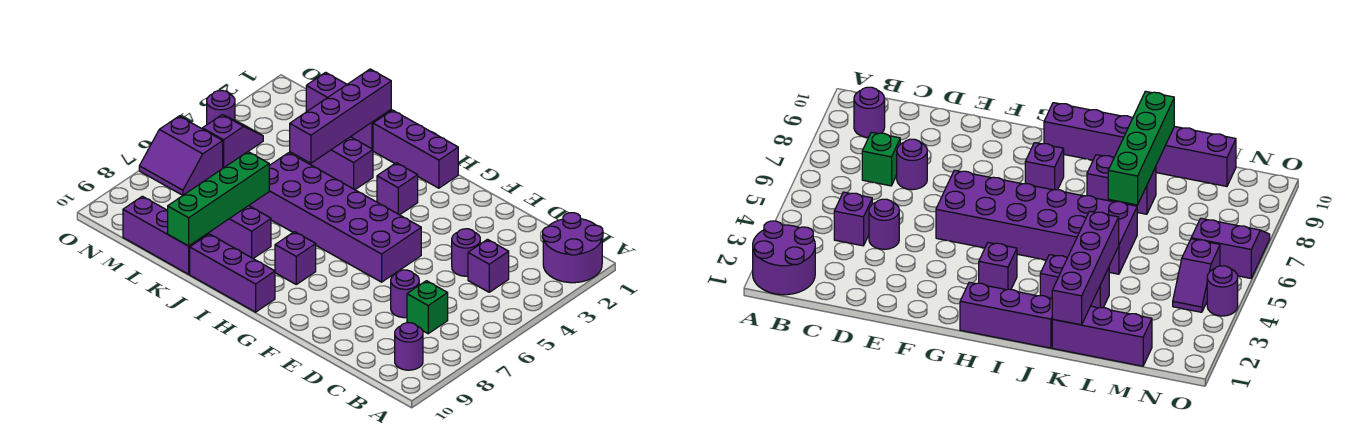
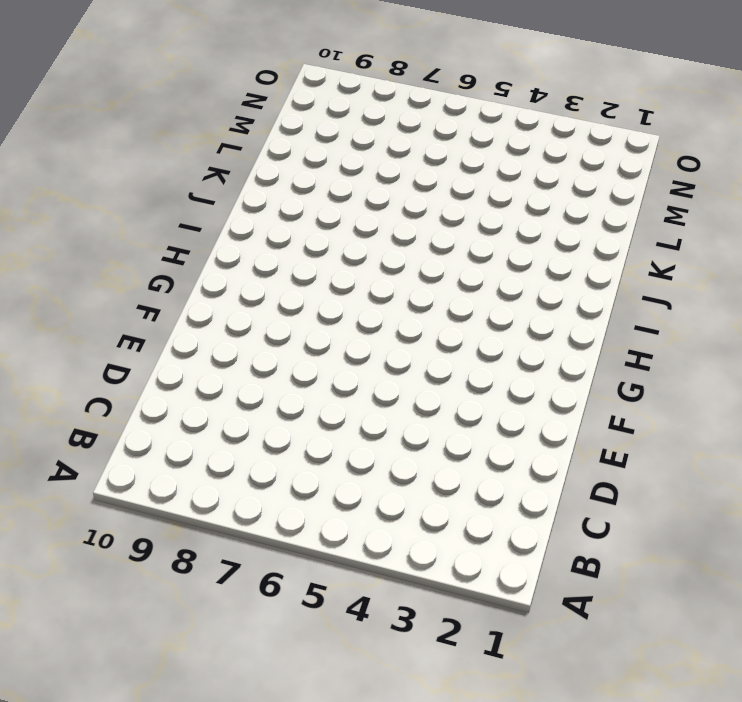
none -> purple round brick A1:B2 level 1
none -> purple round brick B9 level 1
none -> purple brick C4 level 1

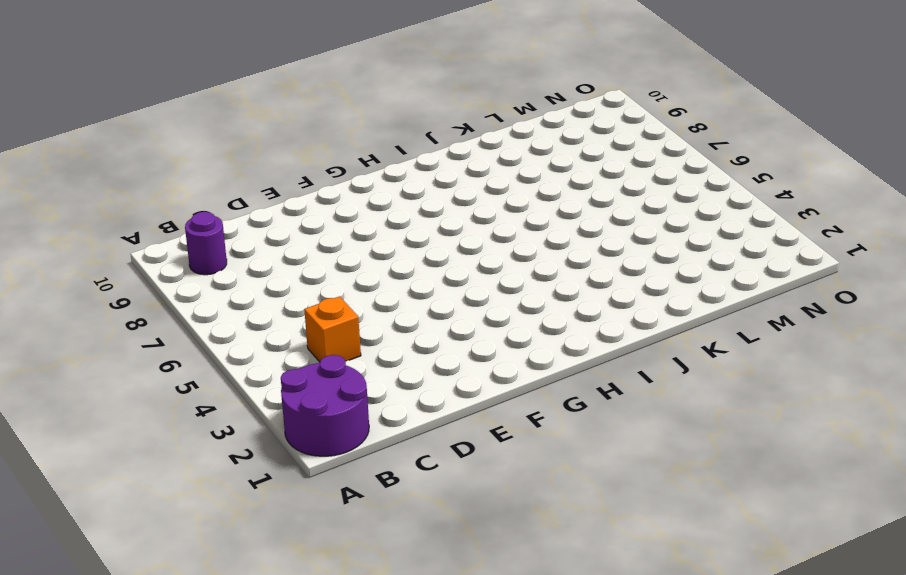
orange brick C4 level 1 -> purple brick C4 level 1
none -> green brick C7 level 1
none -> purple round brick D4 level 1
none -> purple round brick D7 level 1

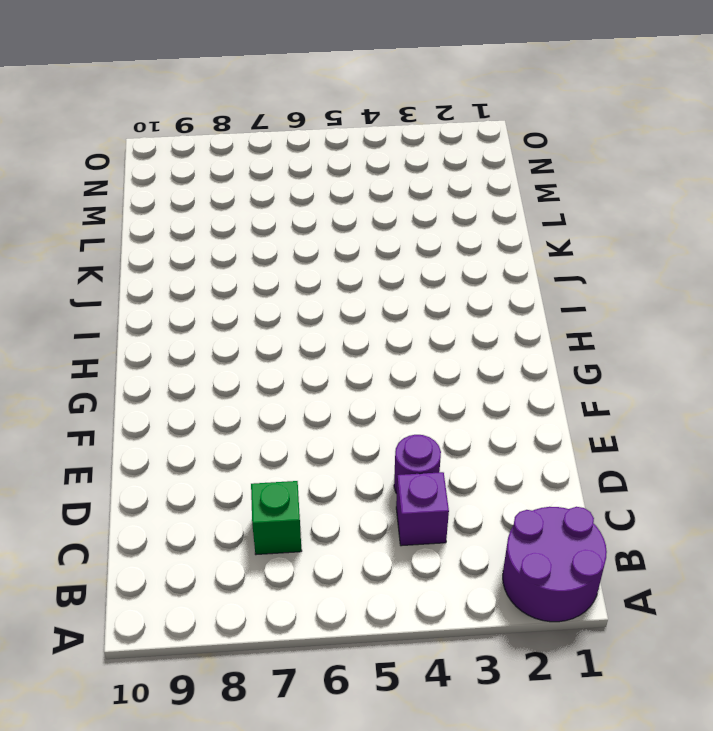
none -> purple round brick B9 level 1
none -> purple round brick D7 level 1
none -> purple brick F5:K6 level 1

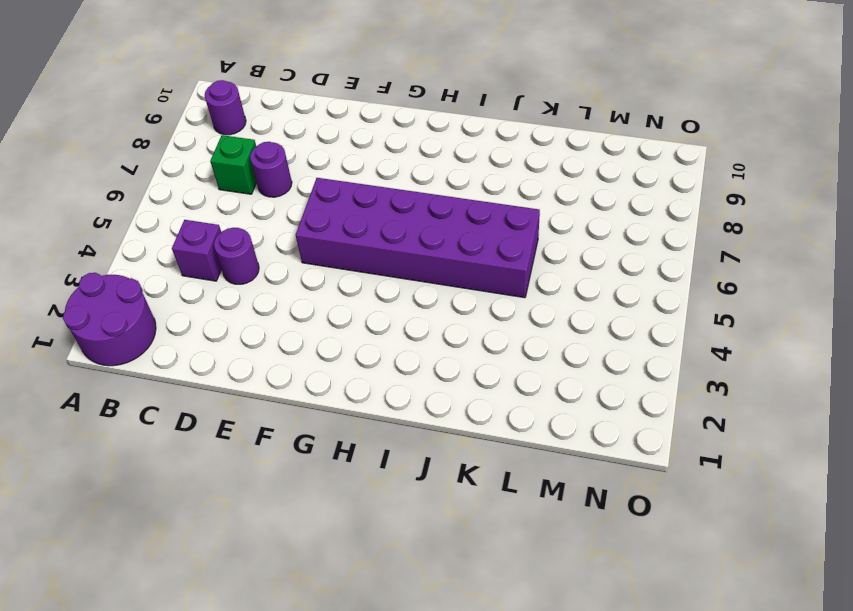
none -> purple brick H1:J1 level 1
none -> purple brick H3 level 1
none -> purple brick H8 level 1

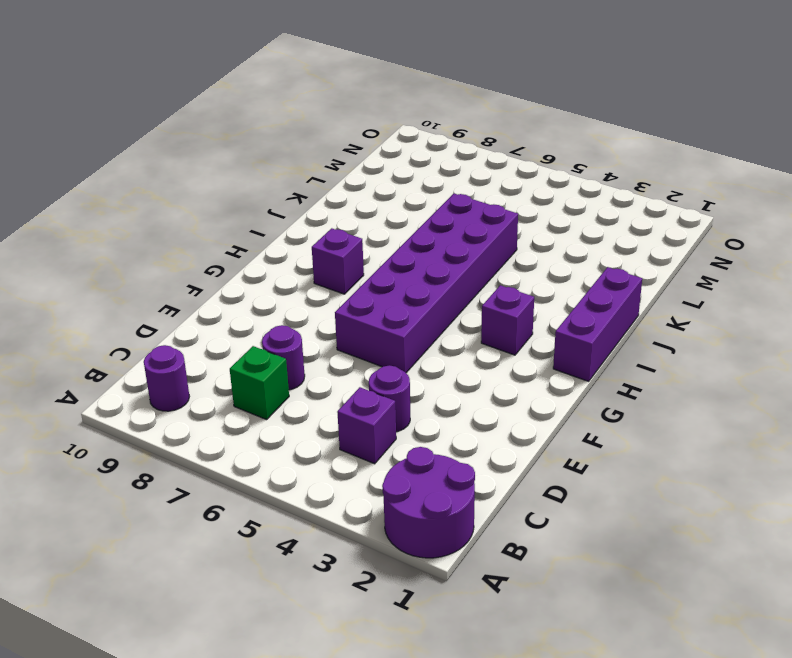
none -> purple brick H10:J10 level 1
none -> purple brick J3:K3 level 1
none -> purple brick J8:K8 level 1

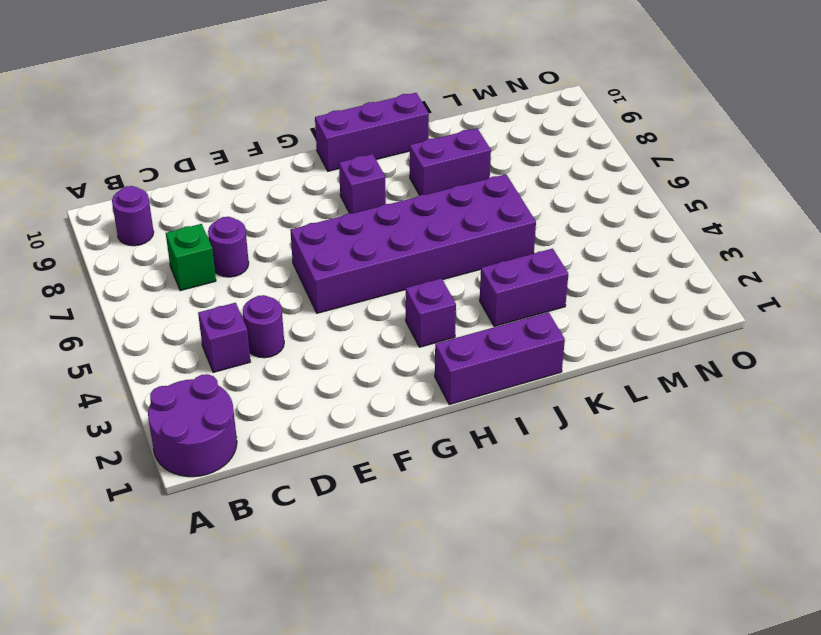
none -> purple brick K1:M1 level 1
none -> purple brick K10:M10 level 1
none -> purple slope N4:N5 level 1 top 5

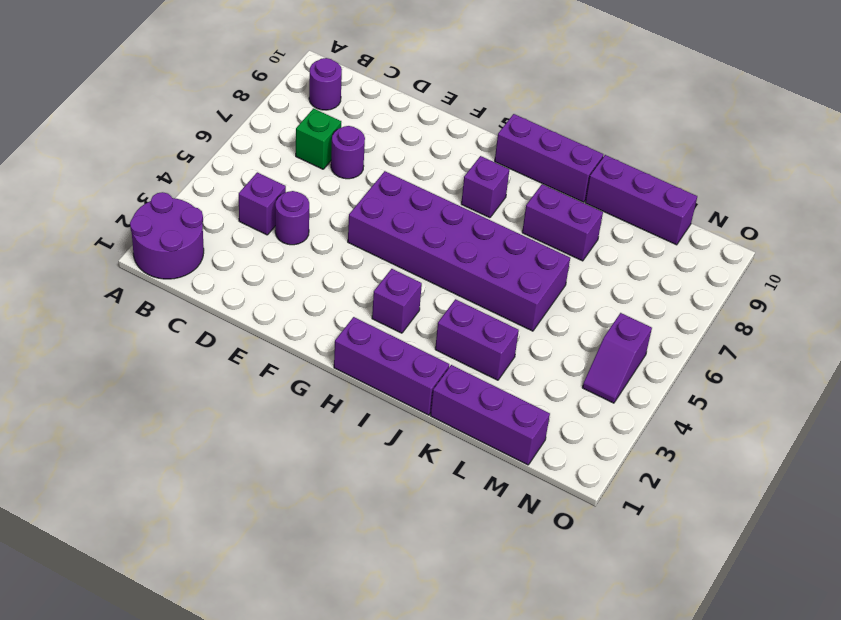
none -> purple slope N6:O7 level 1 top 6
none -> purple round brick O4 level 1
none -> purple brick K1:K4 level 2

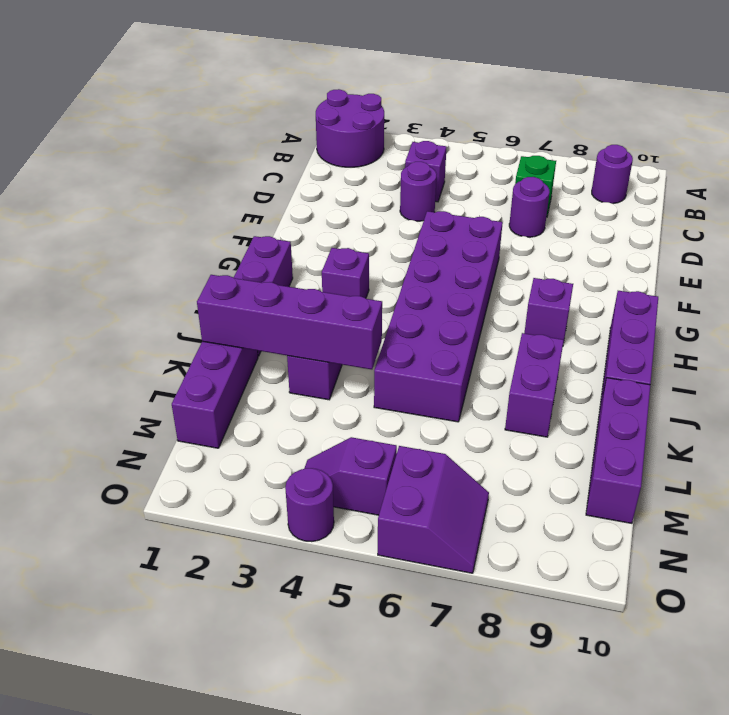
none -> green brick K7:K10 level 2

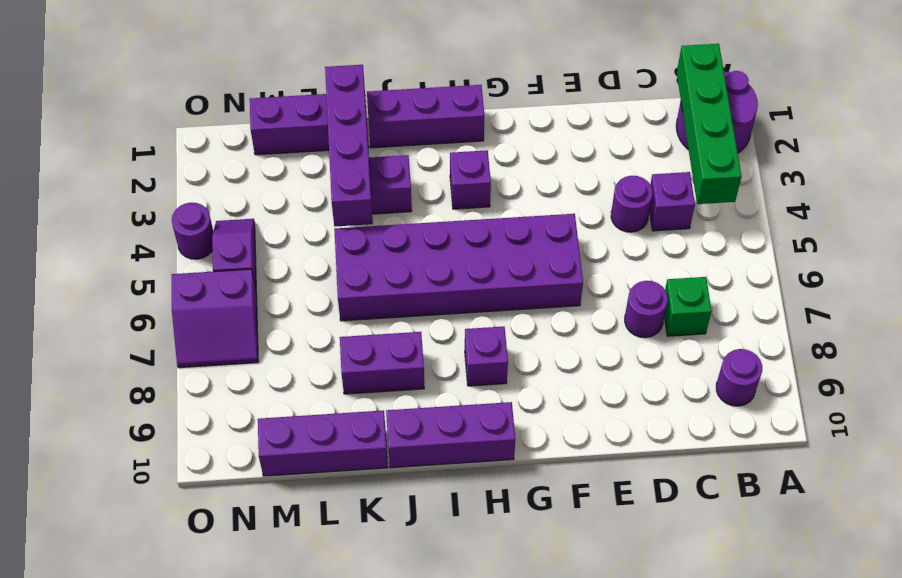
green brick B1:B4 level 2 -> green brick K7:K10 level 2

